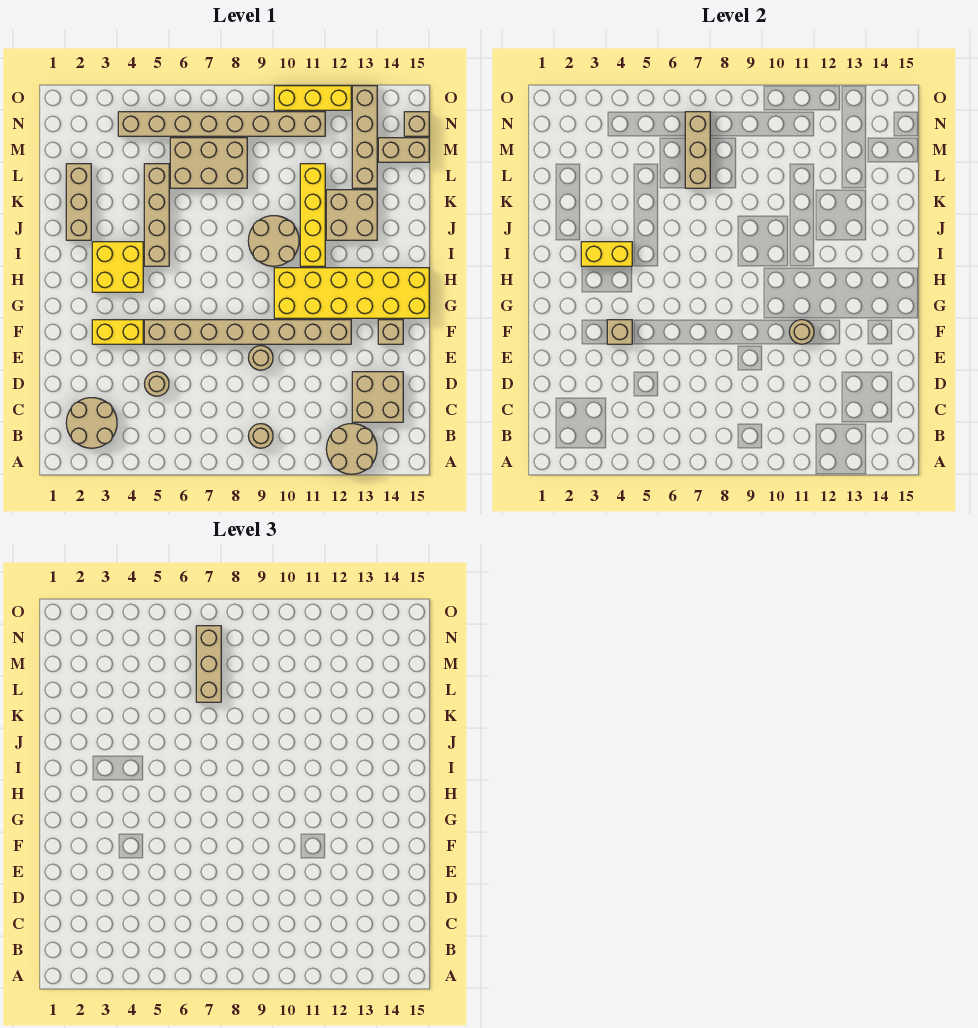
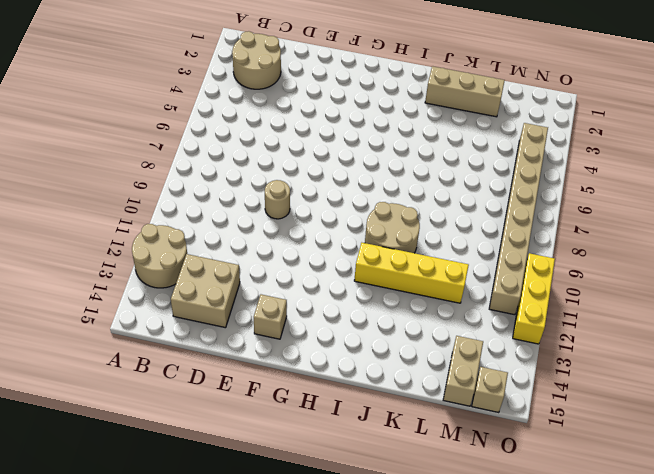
none -> tan round brick B9 level 1
none -> tan round brick D5 level 1
none -> yellow brick F3:F4 level 1

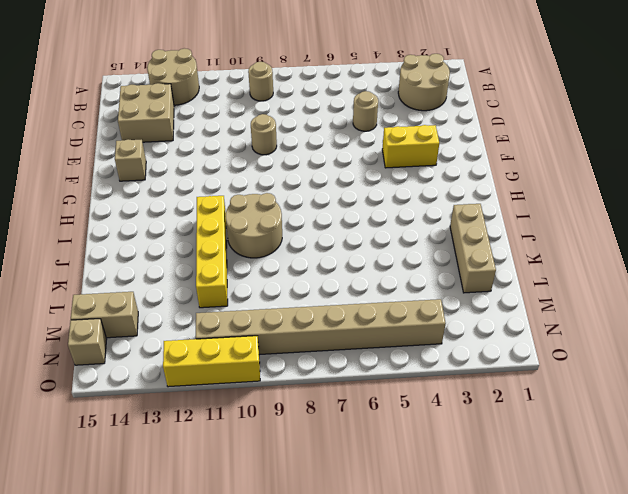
none -> tan brick F5:F12 level 1
none -> yellow brick G10:H15 level 1
none -> yellow brick H3:I4 level 1

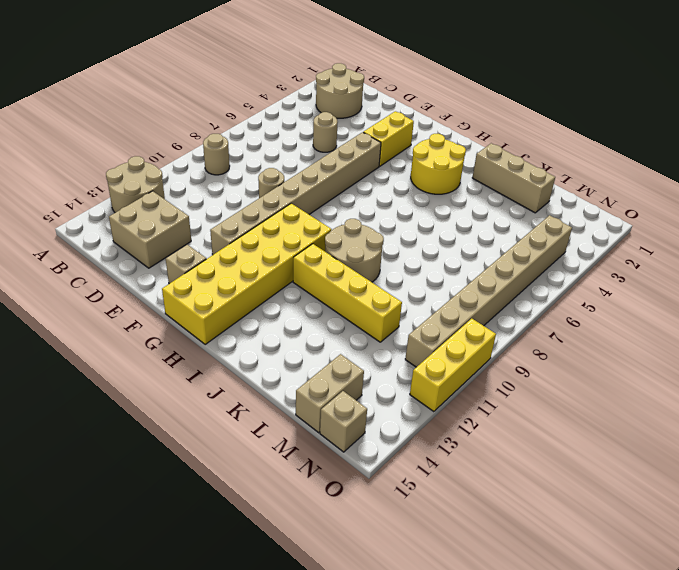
yellow round brick H3:I4 level 1 -> yellow brick H3:I4 level 1
none -> tan brick I5:L5 level 1
none -> tan brick J12:K13 level 1
none -> tan brick L6:M8 level 1

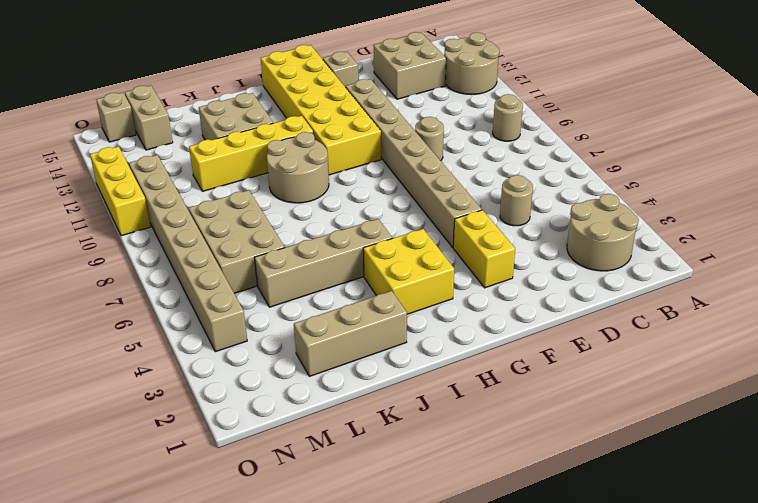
none -> tan brick L13:O13 level 1
none -> tan brick F4 level 2
none -> tan round brick F11 level 2

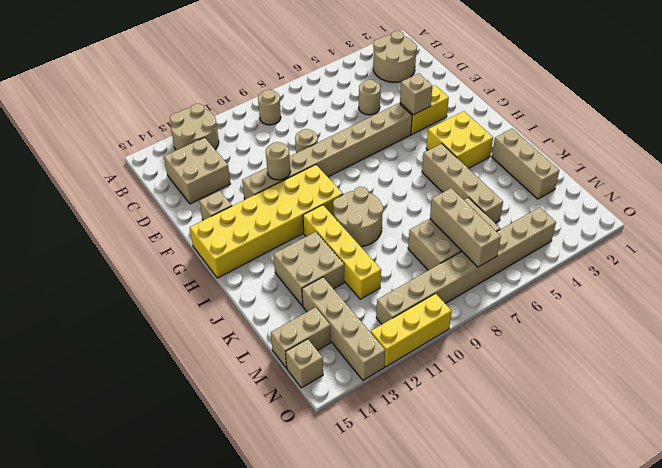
none -> yellow brick I3:I4 level 2
none -> tan brick L7:N7 level 3

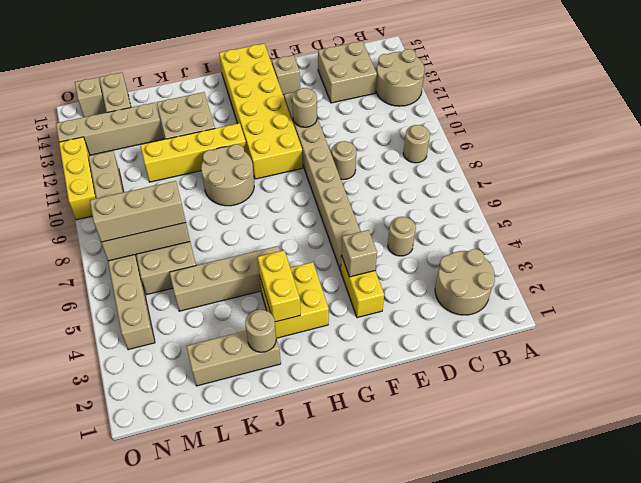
tan round brick J2 level 2 -> none

